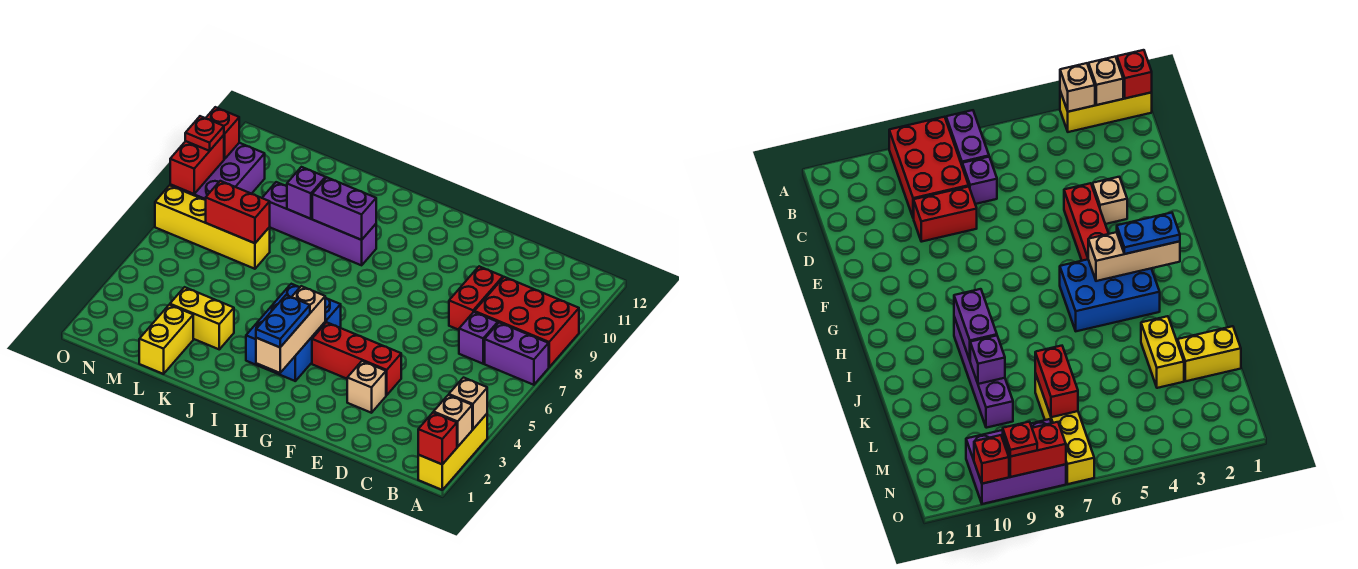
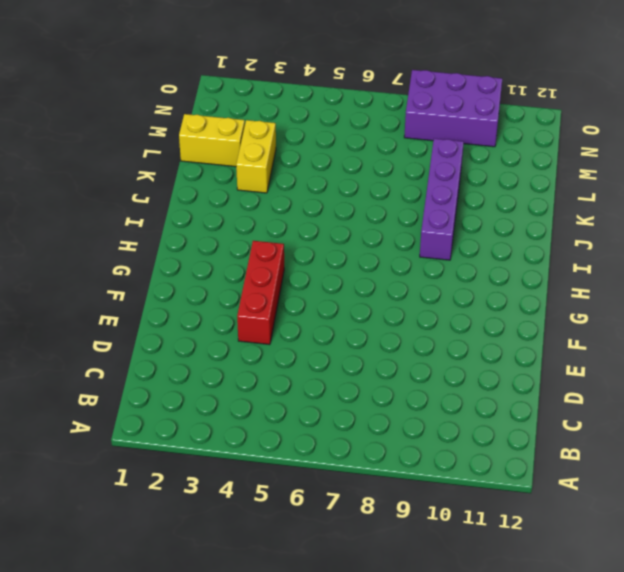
none -> yellow brick A1:A3 level 1
none -> purple brick A7:B7 level 1
none -> red brick A8:C9 level 1

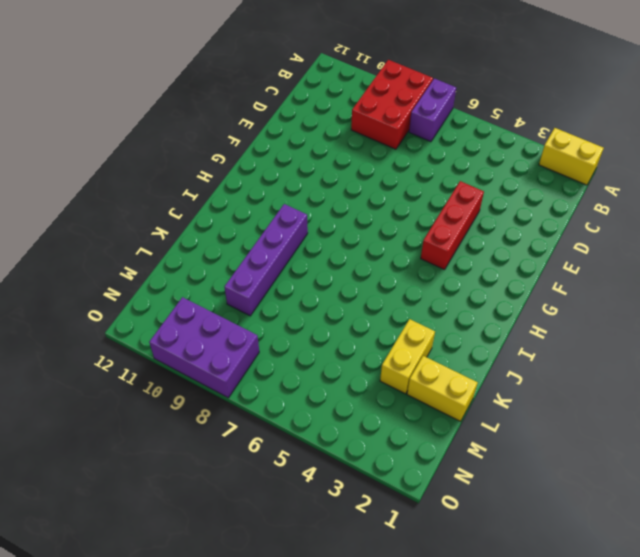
yellow brick A1:A2 level 1 -> yellow brick A1:A3 level 1
none -> purple brick C7 level 1
none -> red brick D8:D9 level 1
none -> tan brick E3 level 1

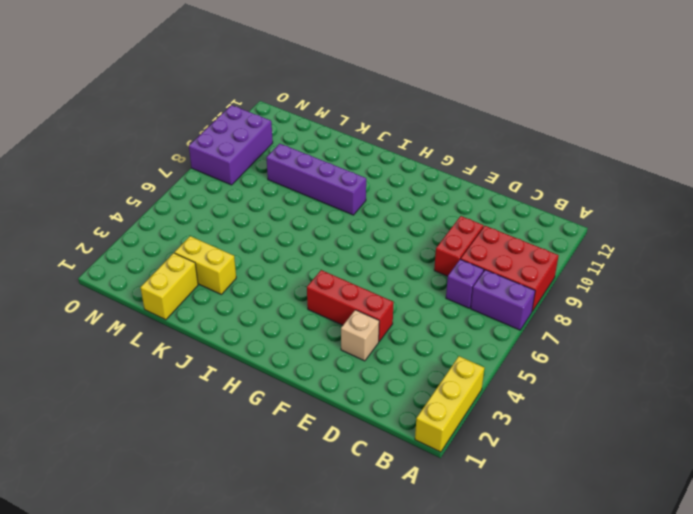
none -> blue brick H3:I5 level 1
none -> yellow brick L7:O7 level 1
none -> red brick A1 level 2

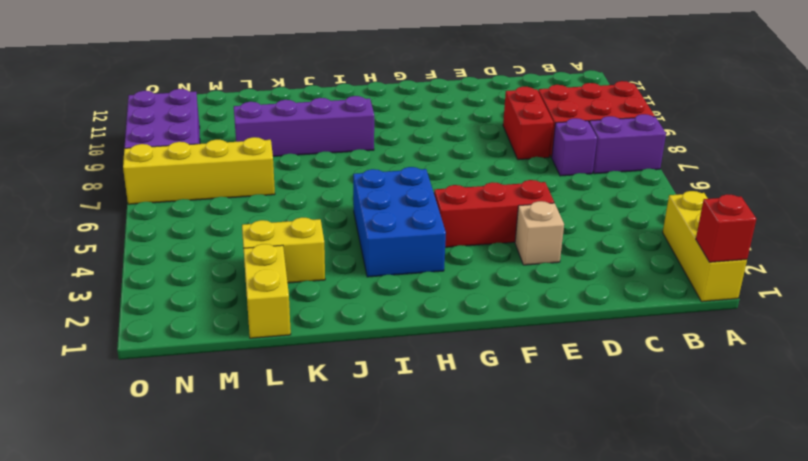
none -> tan brick A2 level 2
none -> tan brick A3 level 2
none -> tan brick H2:H4 level 2

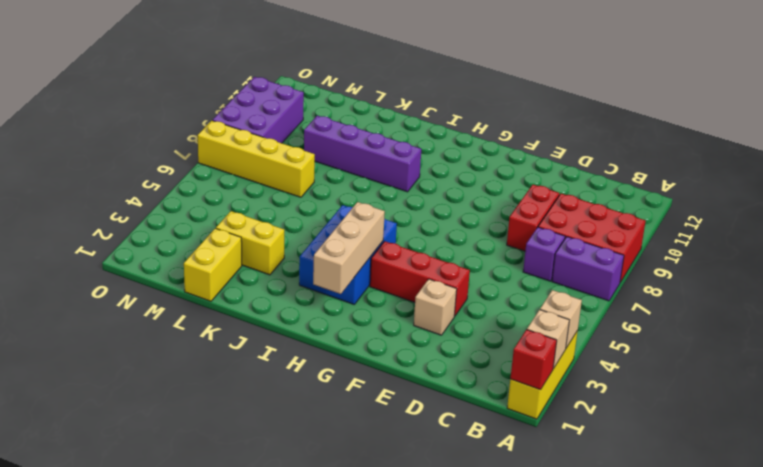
none -> purple brick I9:J9 level 2
none -> purple brick K9 level 2
none -> red brick L7:M7 level 2

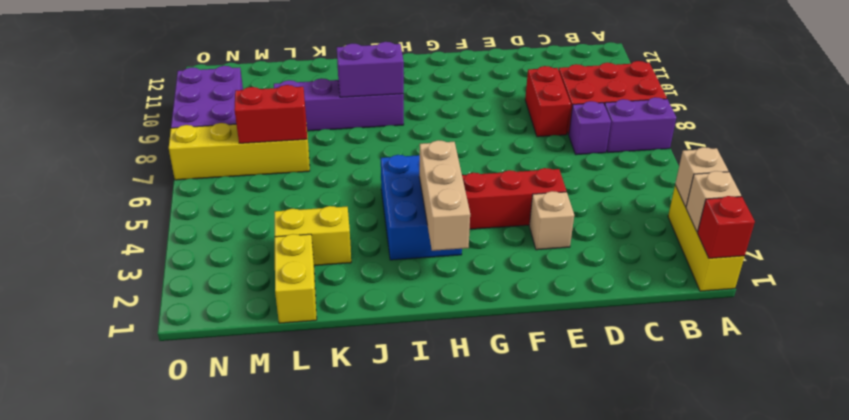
none -> purple brick K9 level 2
none -> red brick O8:O9 level 2
none -> red brick O10 level 2

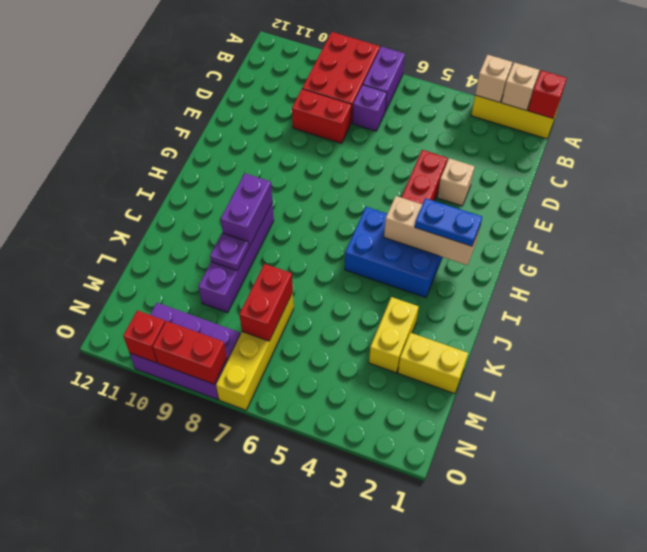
purple plate K9 level 2 -> purple brick K9 level 2
none -> red plate O9 level 3

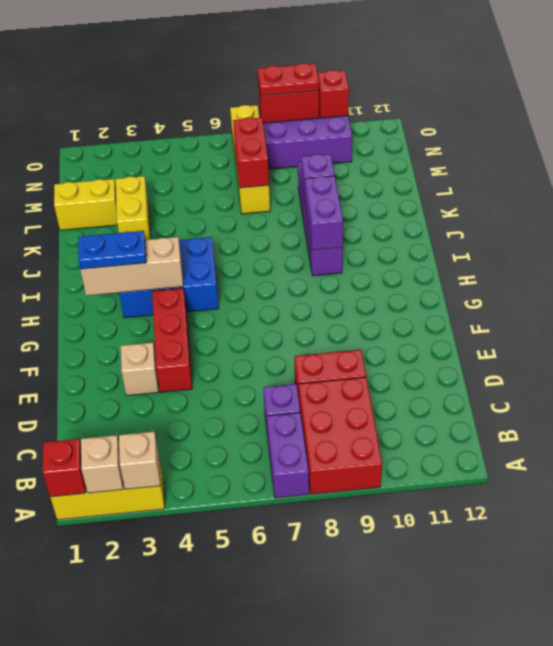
red plate O8:O9 level 3 -> red plate O9 level 3

